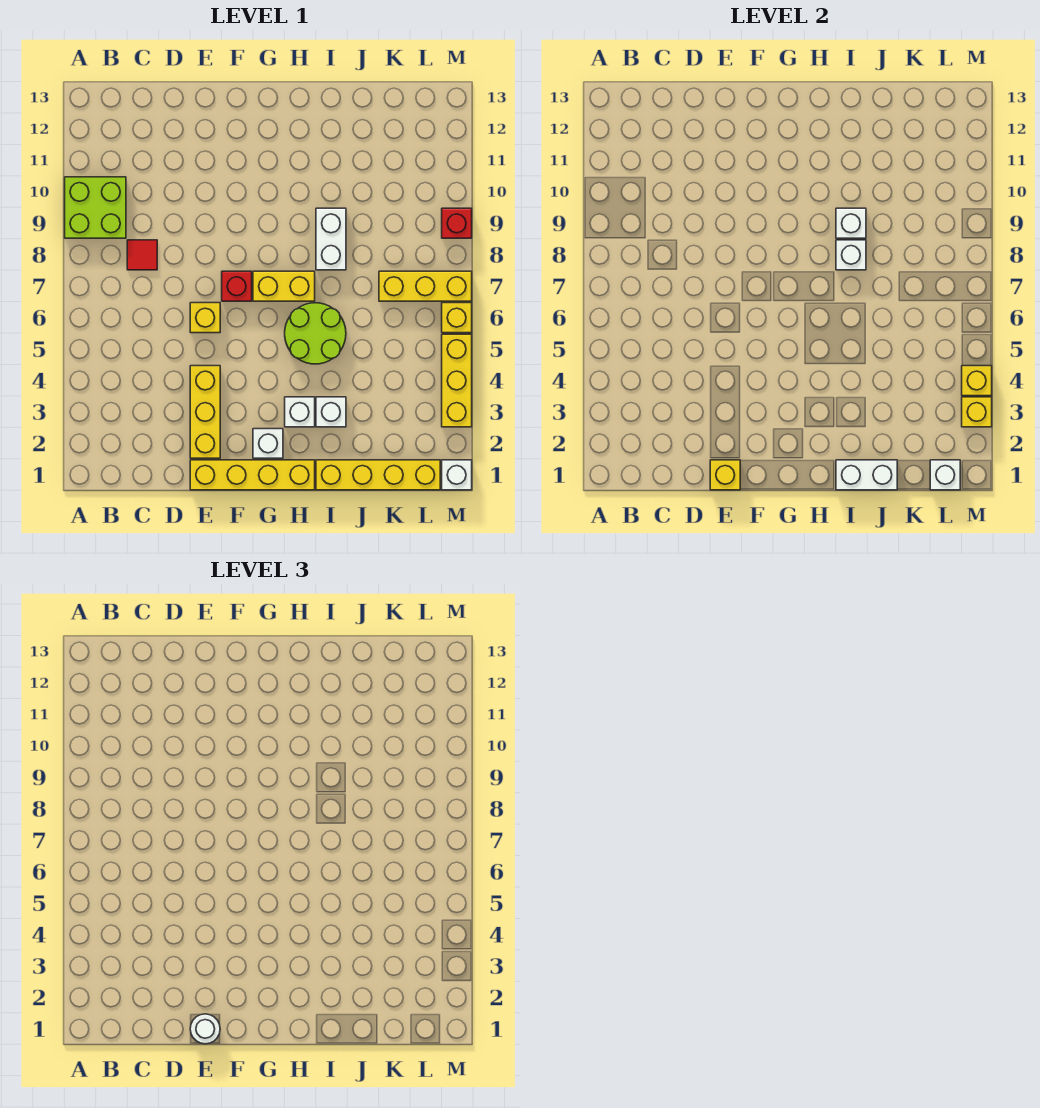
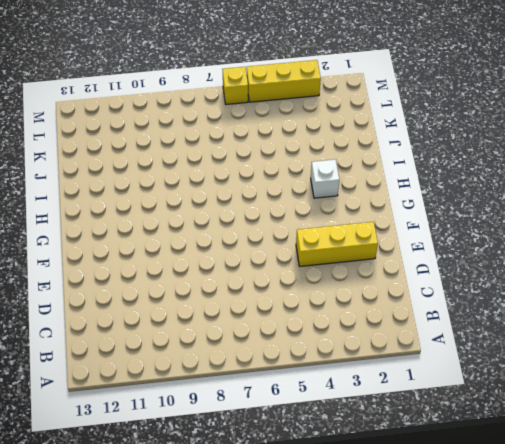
none -> lime brick A9:B10 level 1
none -> red tile C8 level 1
none -> yellow brick E1:H1 level 1

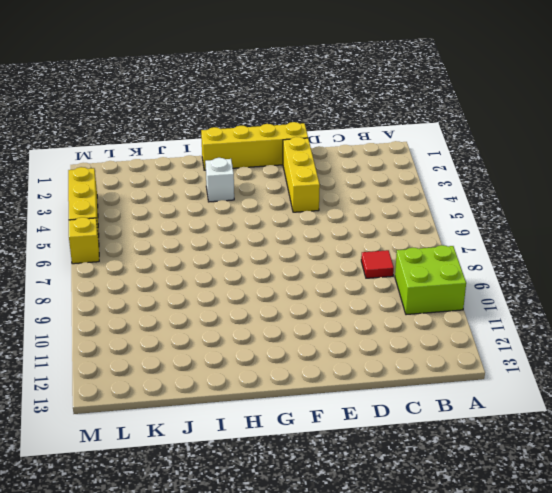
none -> yellow brick E6 level 1
none -> red brick F7 level 1
none -> white brick G2 level 1

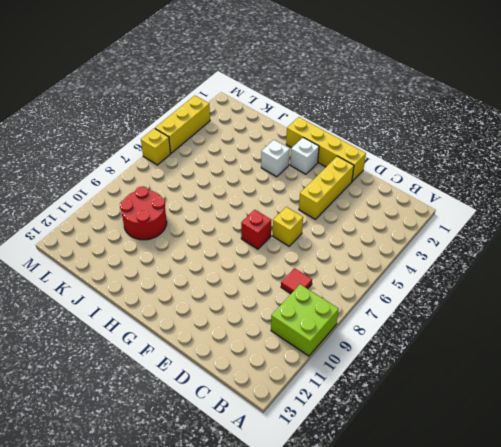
red round brick J9:K10 level 1 -> none
none -> yellow brick G7:H7 level 1
none -> lime round brick H5:I6 level 1
none -> yellow brick I1:L1 level 1

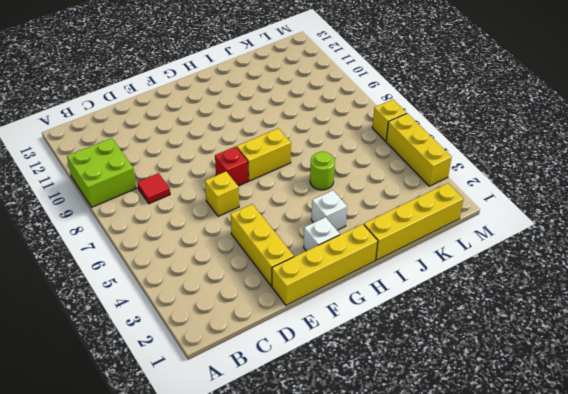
lime round brick I5 level 1 -> lime round brick H5:I6 level 1
none -> white brick I3 level 1
none -> white brick I8:I9 level 1
none -> yellow brick K7:M7 level 1

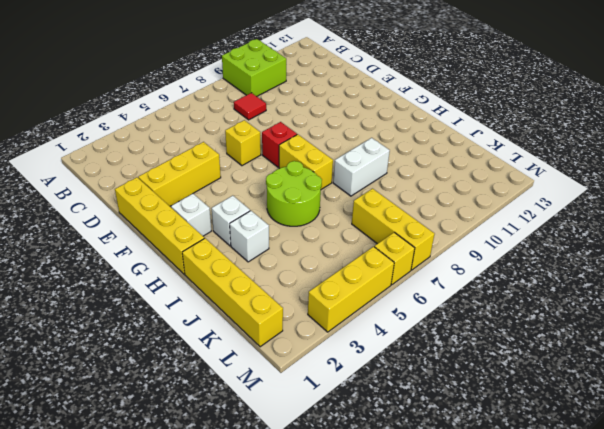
none -> white brick M1 level 1
none -> red brick M9 level 1
none -> yellow brick E1 level 2

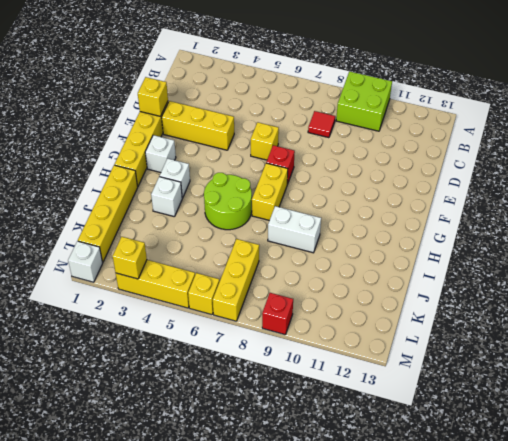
none -> white brick I1:J1 level 2
none -> white brick I8 level 2
none -> white brick I9 level 2

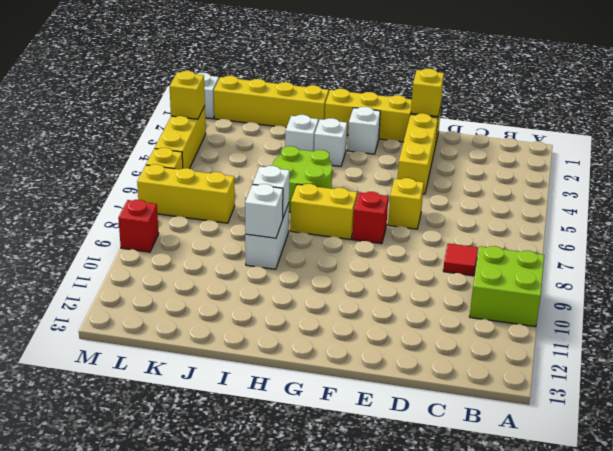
none -> white brick I1:J1 level 2
none -> white brick L1 level 2
none -> yellow brick M4 level 2

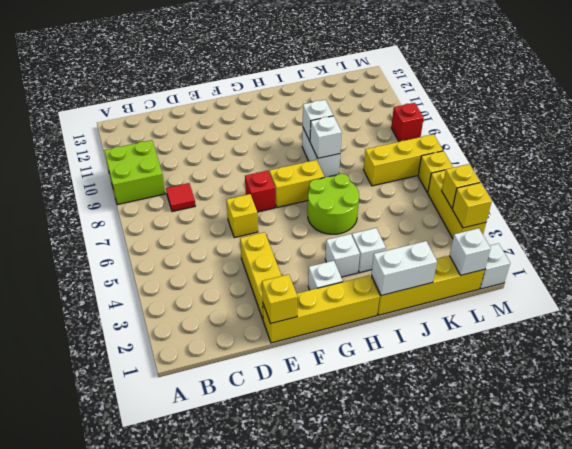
none -> white round brick E1 level 3

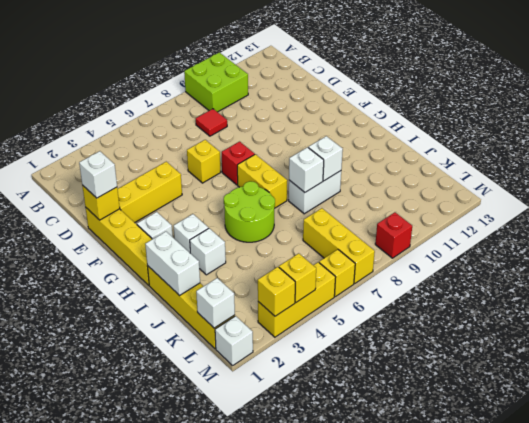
white brick E1 level 3 -> white round brick E1 level 3

